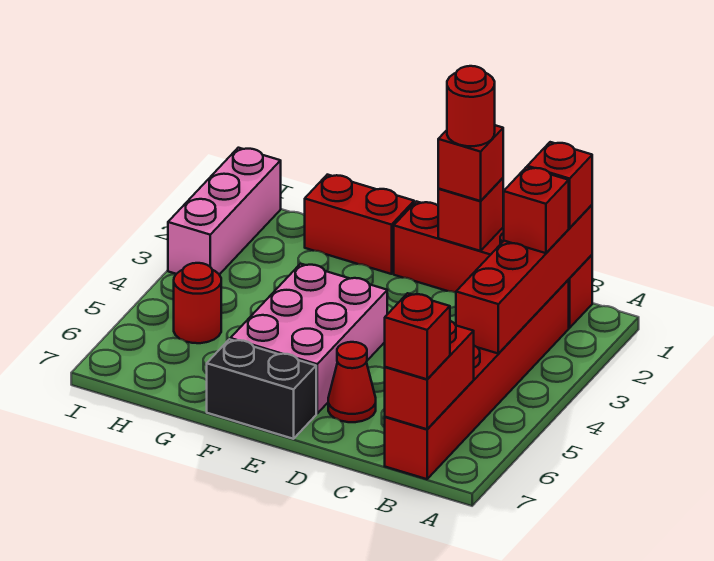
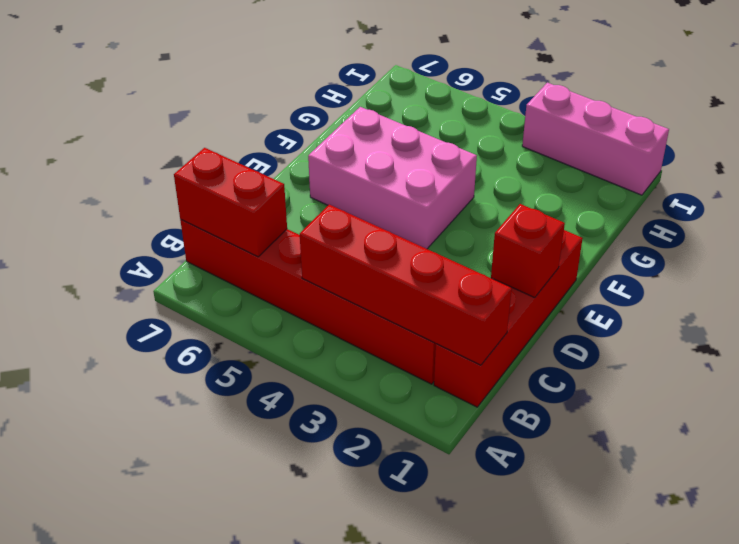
none -> red cone D6 level 1
none -> black brick E7:F7 level 1
none -> red brick F1:G1 level 1

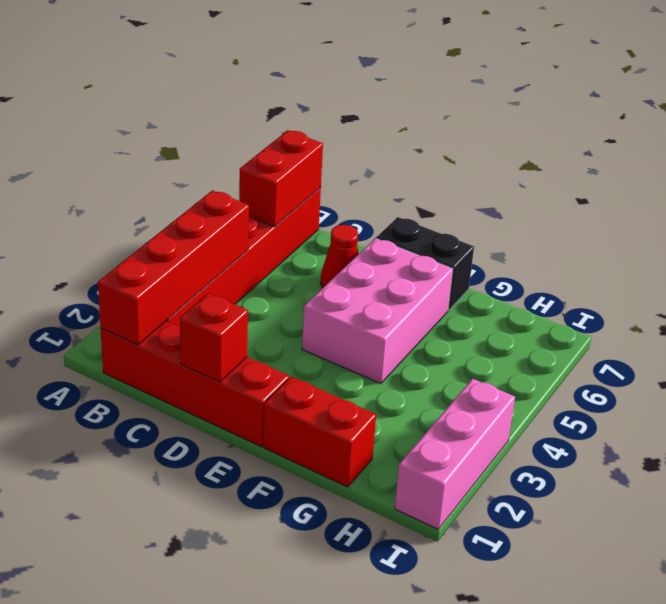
none -> red round brick H5 level 1
none -> red brick B1 level 3
none -> red brick B2 level 3

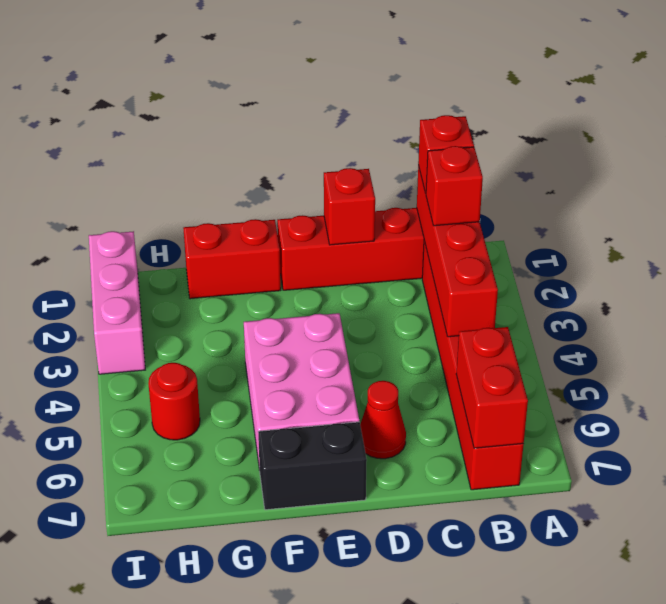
none -> red brick B7 level 3
none -> red brick D1 level 3
none -> red round brick D1 level 4

